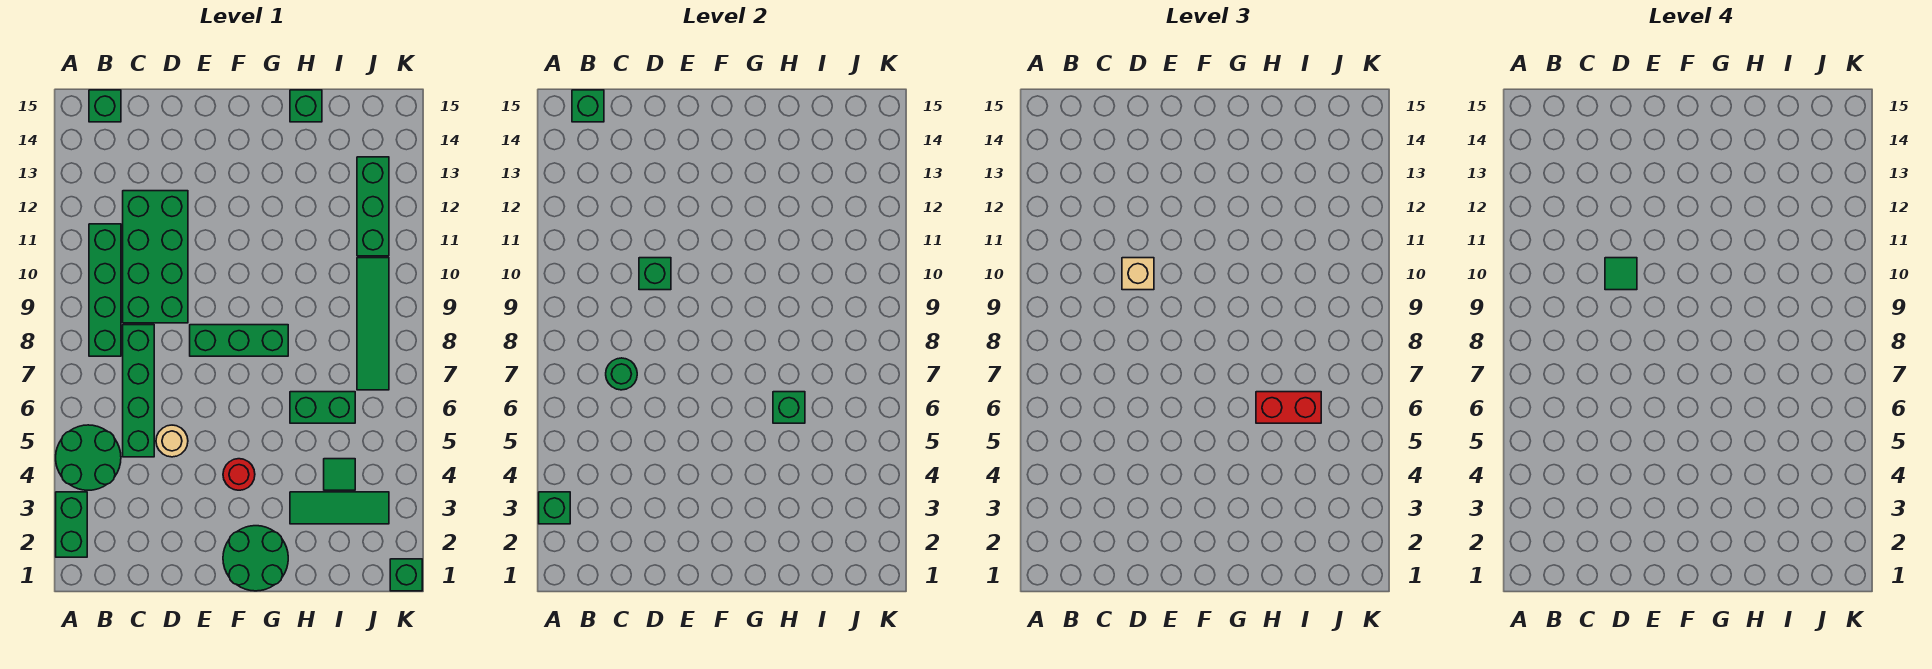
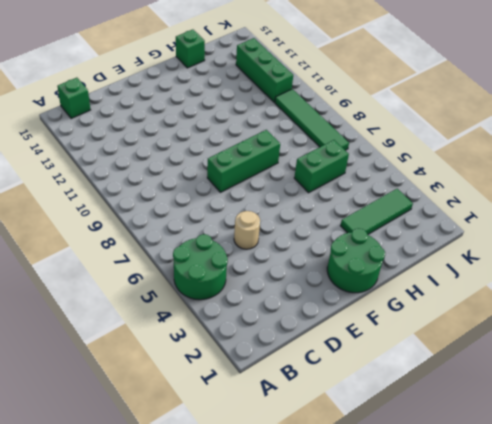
none -> green brick A2:A3 level 1
none -> green brick B8:B11 level 1
none -> green brick C5:C8 level 1

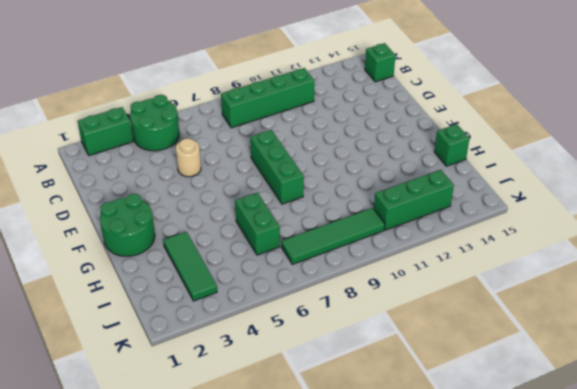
none -> green brick C5:C8 level 1
none -> green brick C9:D12 level 1
none -> red round brick F4 level 1

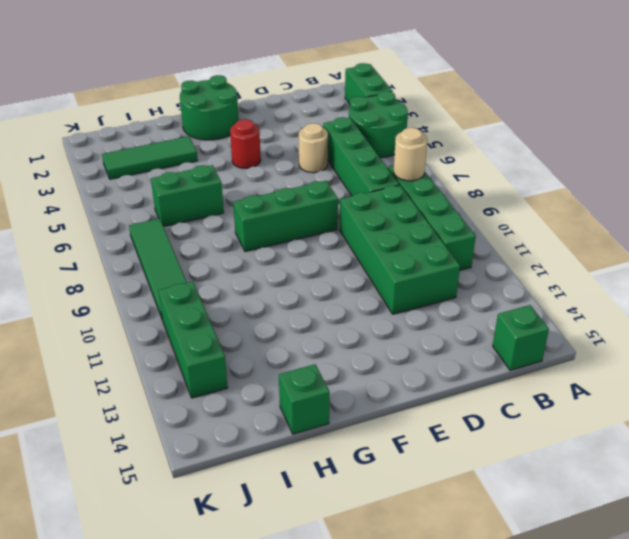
tan round brick B8 level 2 -> none
none -> green tile I4 level 1
none -> green brick K1 level 1
none -> green brick A3 level 2

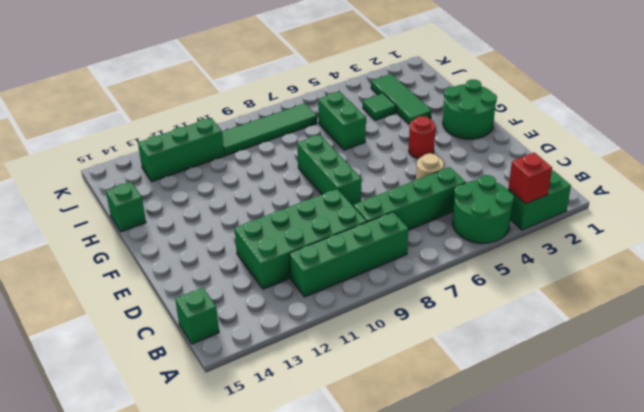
red brick A3 level 2 -> green brick A3 level 2
none -> green brick K1 level 1
none -> green brick B15 level 2
none -> green round brick C7 level 2

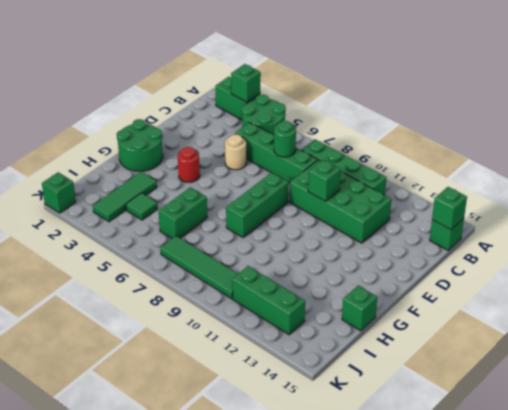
none -> green brick H6 level 2
none -> tan brick D10 level 3
none -> red brick H6:I6 level 3

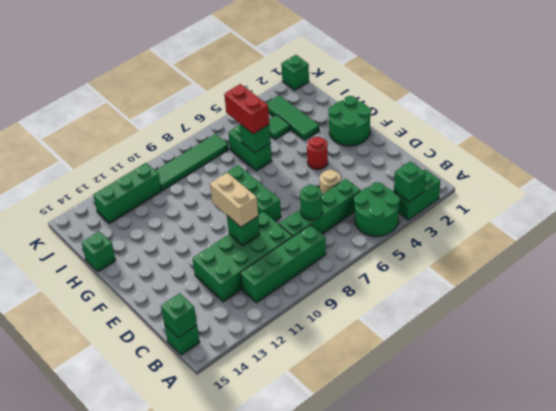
tan brick D10:E10 level 3 -> tan brick D10 level 3
none -> green tile D10 level 4

